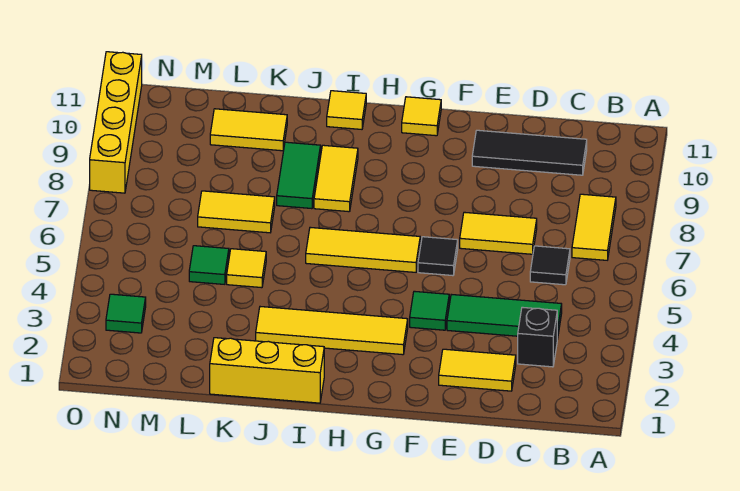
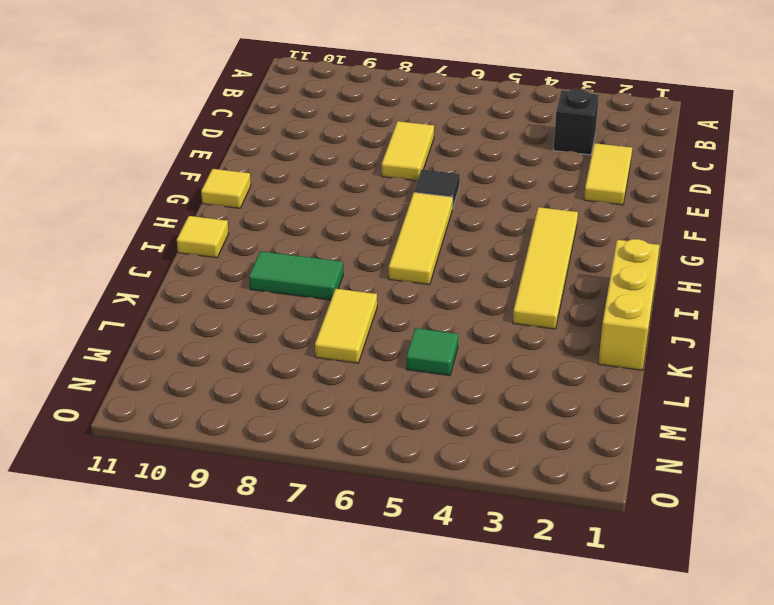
none -> yellow tile B7:B8 level 1
none -> green tile C4:E4 level 1
none -> black tile C6 level 1

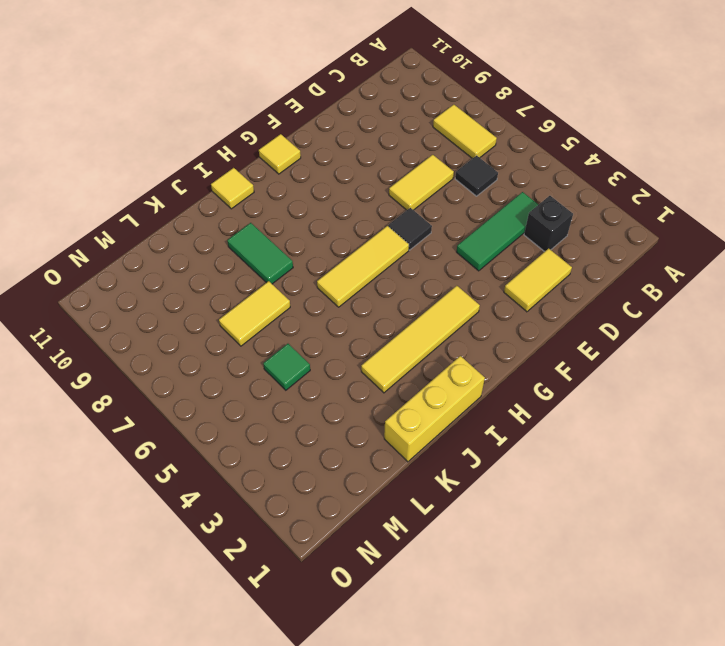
none -> black tile C10:E10 level 1
none -> green tile F4 level 1
none -> yellow tile I8:I9 level 1

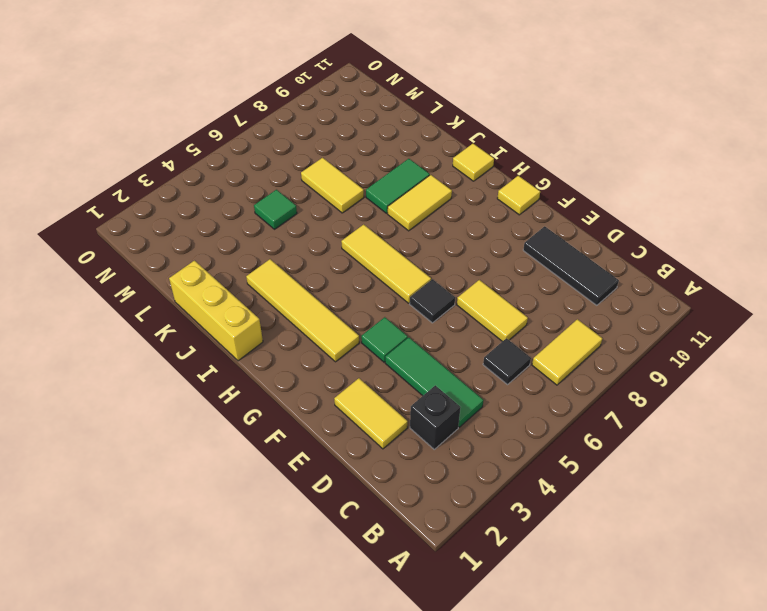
none -> yellow tile K5 level 1
none -> yellow tile K10:L10 level 1
none -> green tile N3 level 1

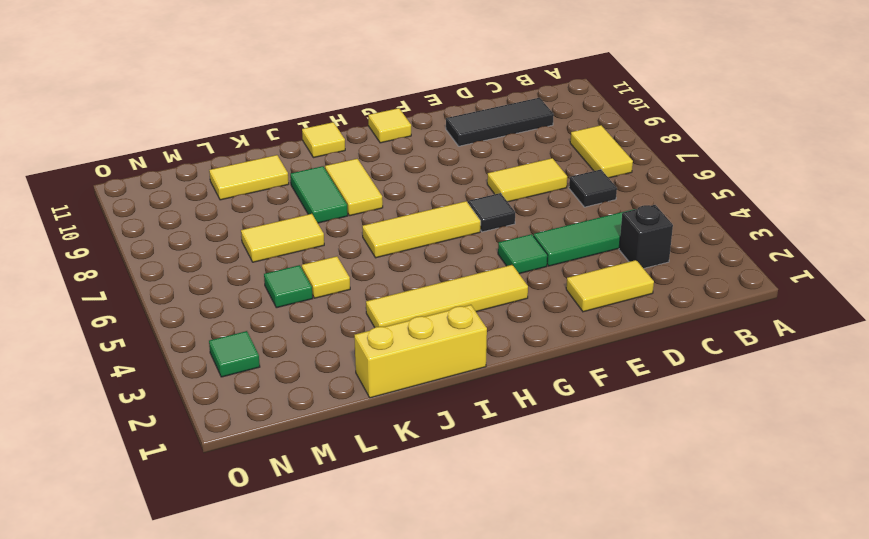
none -> yellow brick O8:O11 level 1

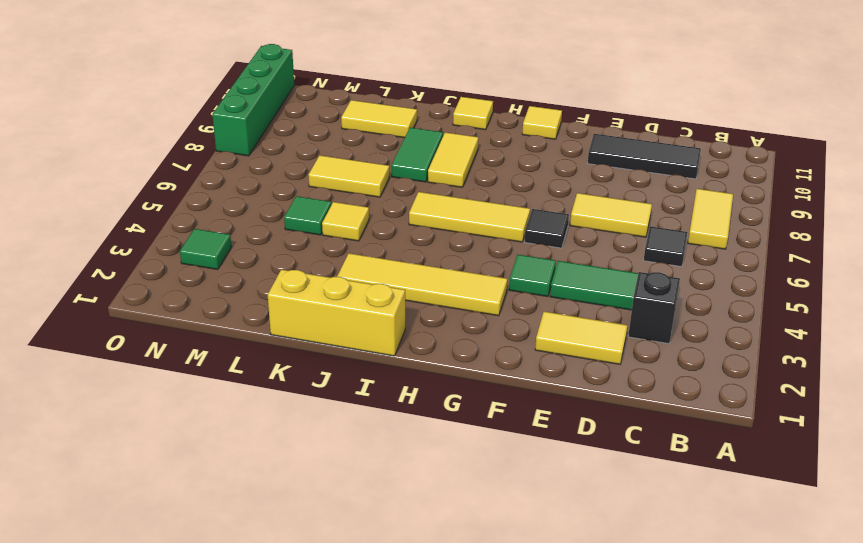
green brick O8:O11 level 1 -> yellow brick O8:O11 level 1

